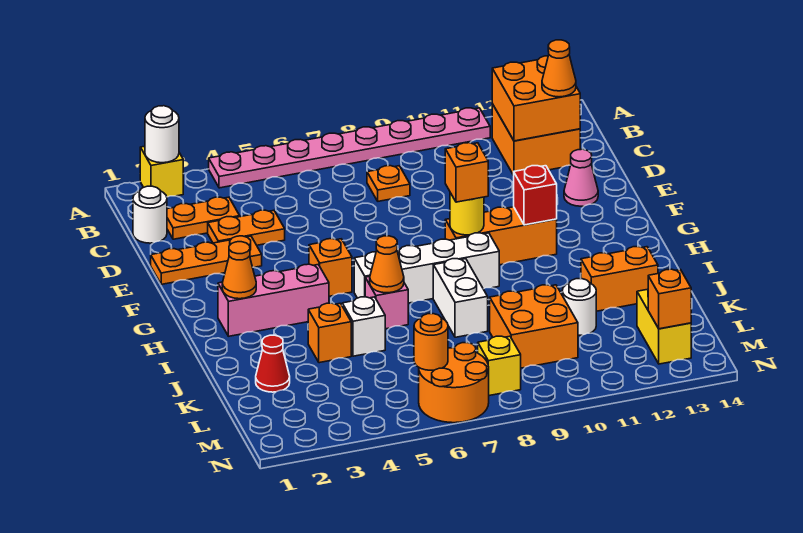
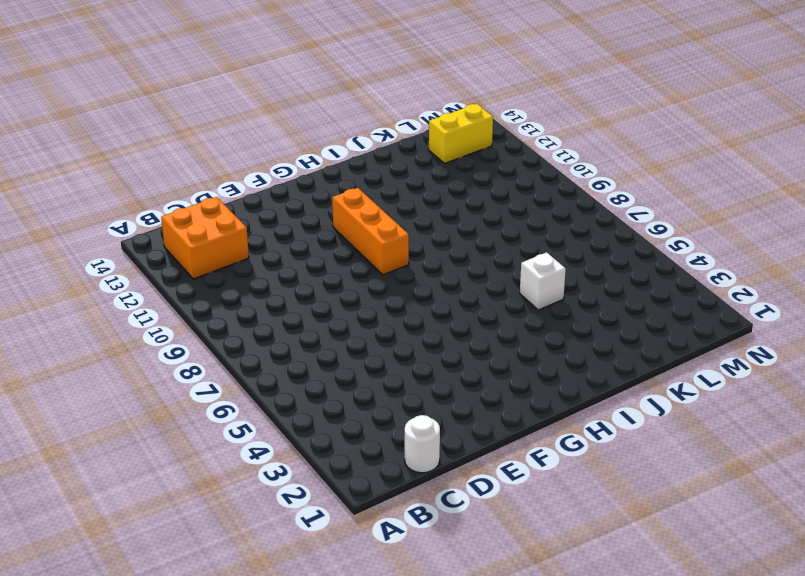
none -> yellow brick A2 level 1
none -> pink plate A4:A11 level 1
none -> orange plate C2:C3 level 1
none -> orange plate C8 level 1

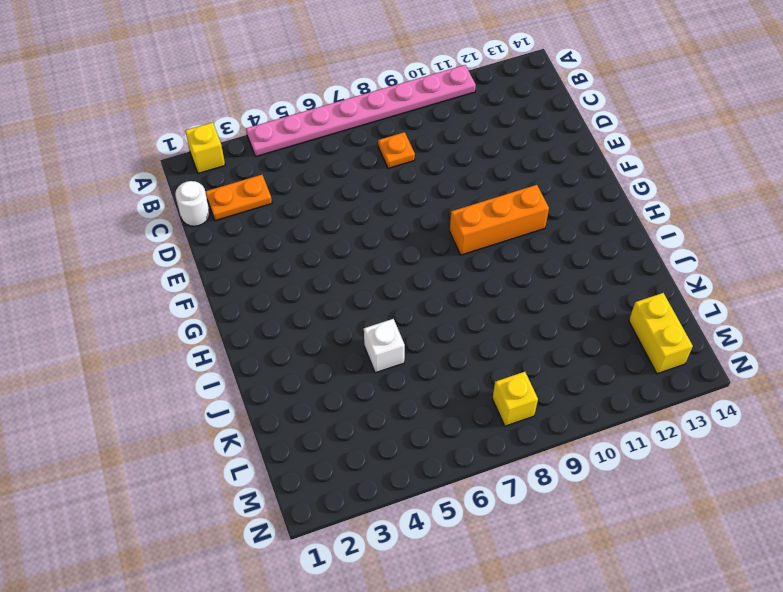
none -> orange brick B12:C13 level 1
none -> orange plate D3:D4 level 1
none -> orange plate E1:E3 level 1
none -> pink cone E13 level 1

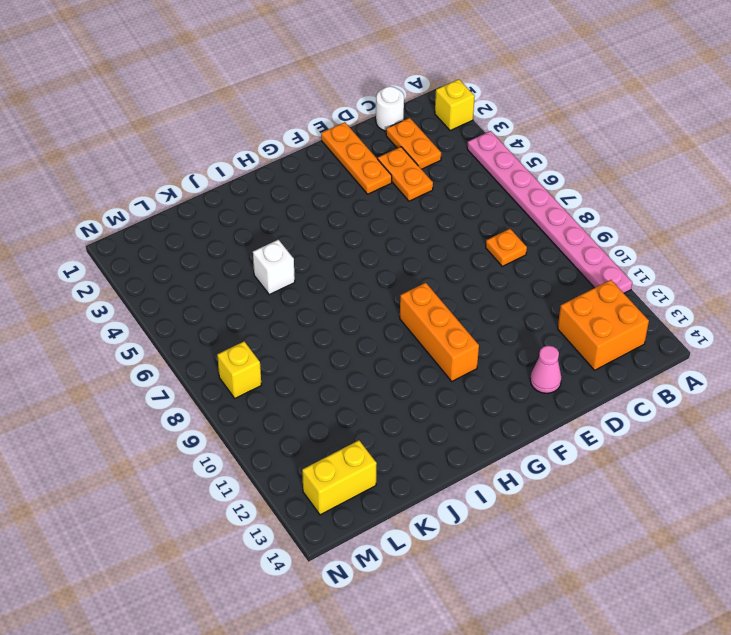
none -> orange brick G5 level 1
none -> pink brick H2:H4 level 1
none -> white brick H6:H9 level 1
none -> pink brick I6 level 1

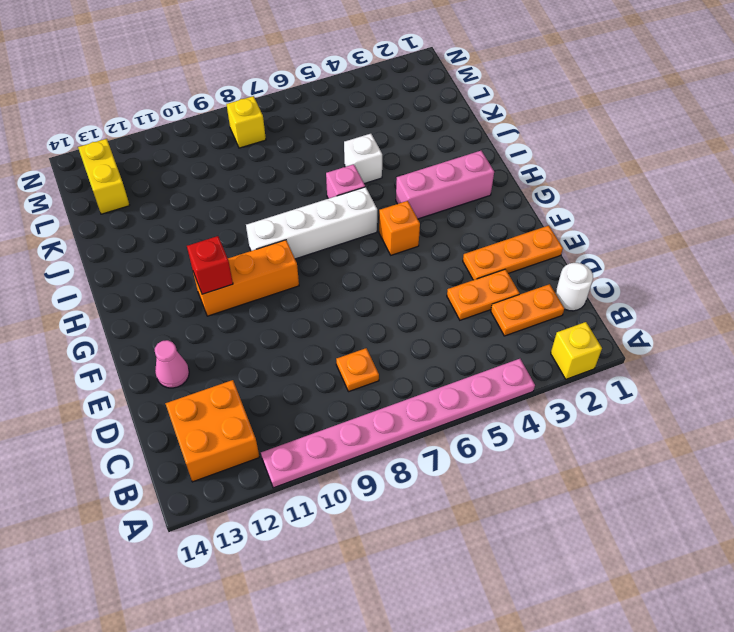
none -> white brick I8:J8 level 1
none -> orange brick J4 level 1
none -> orange brick J12:J13 level 1
none -> red cone K2 level 1

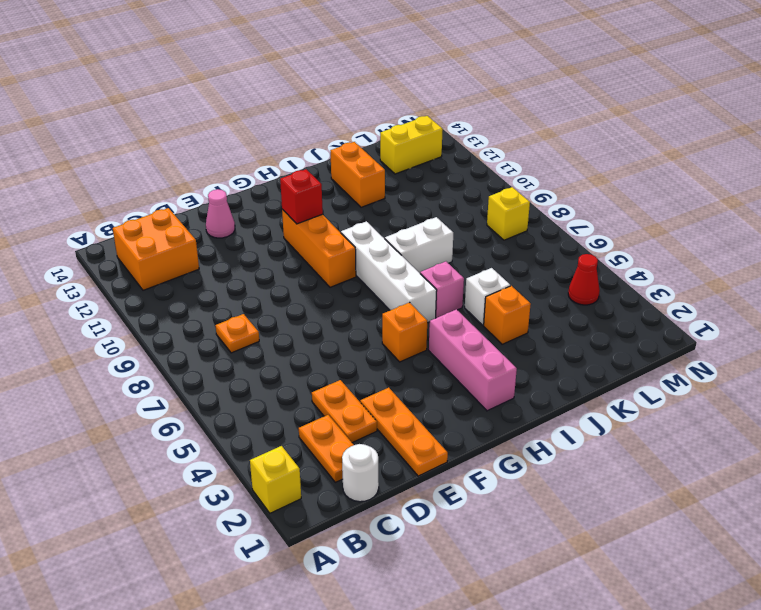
red cone M4 level 1 -> red cone K2 level 1
none -> pink plate A4:A11 level 1
none -> orange brick K9:L10 level 1
none -> white round brick K11 level 1
none -> orange round brick M6:N7 level 1

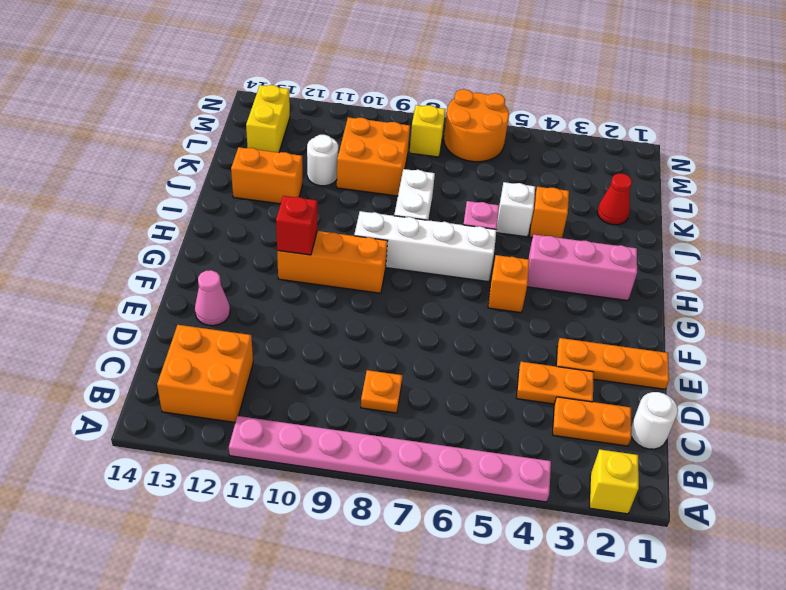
none -> white round brick A2 level 2
none -> orange brick B12:C13 level 2
none -> yellow round brick G9 level 2
none -> orange cone H2 level 2

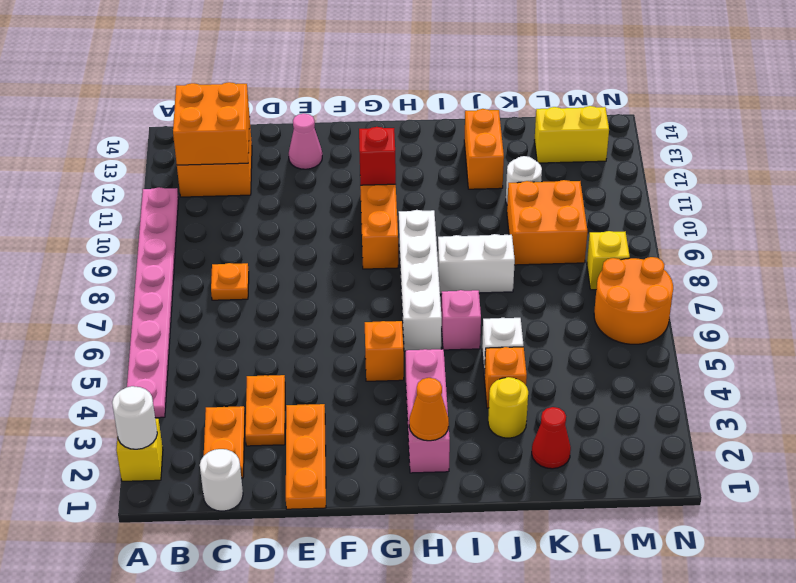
yellow round brick J3 level 1 -> yellow round brick G9 level 2
none -> orange cone I6 level 2
none -> orange round brick M6 level 2
none -> orange brick M13 level 2
none -> orange cone C13 level 3

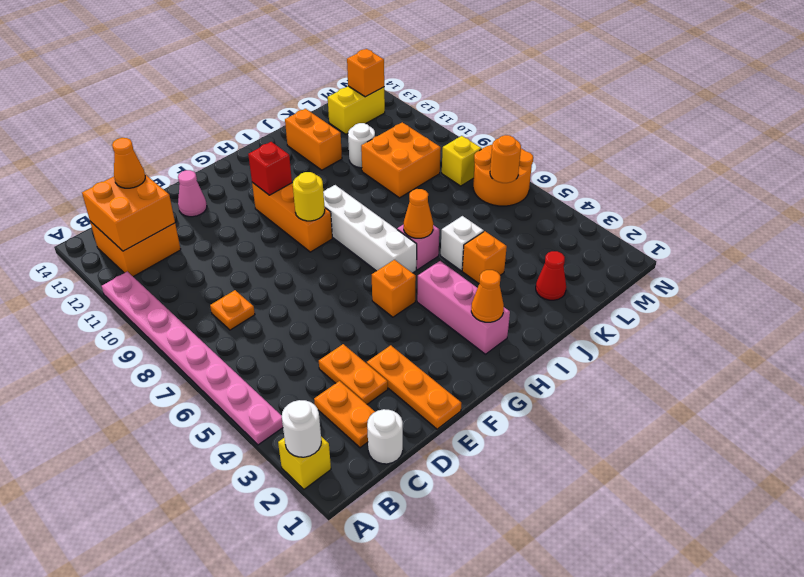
none -> white brick I8:J8 level 1
none -> orange brick G9 level 3

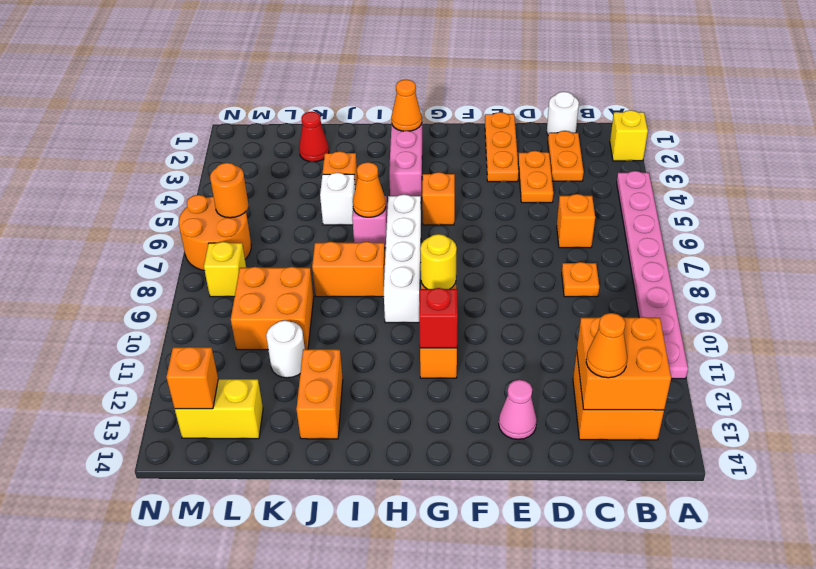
orange brick C6 level 1 -> orange brick G9 level 3
orange brick I8:J8 level 1 -> white brick I8:J8 level 1
none -> white round brick A2 level 2

